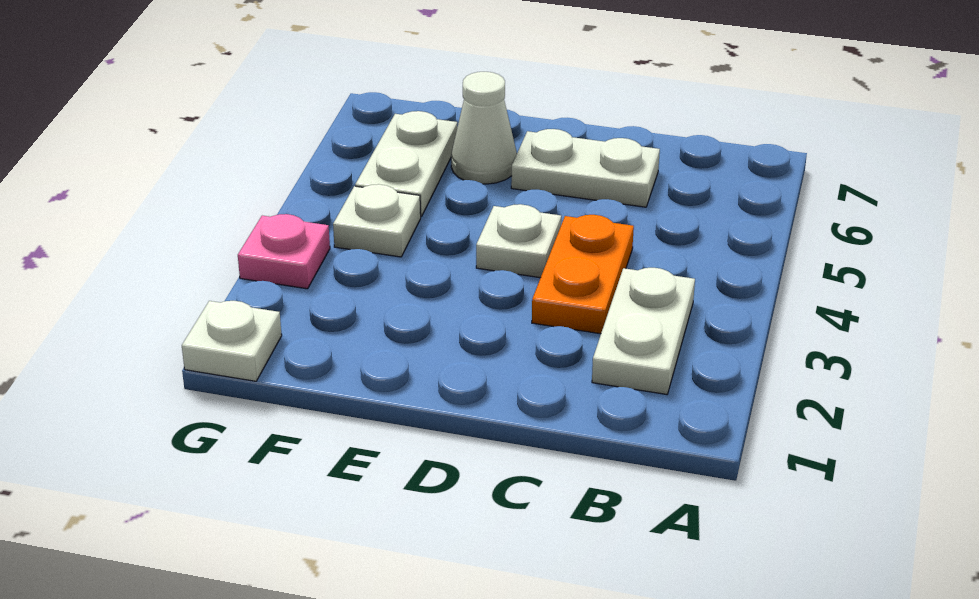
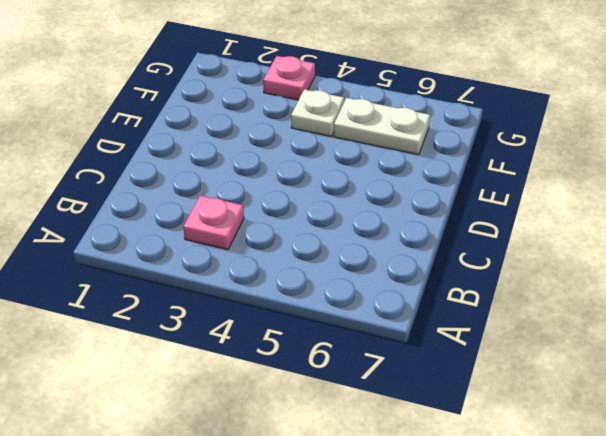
pink plate B3 level 1 -> white plate B2:B3 level 1
none -> orange plate C3:C4 level 1
none -> white plate C6:D6 level 1

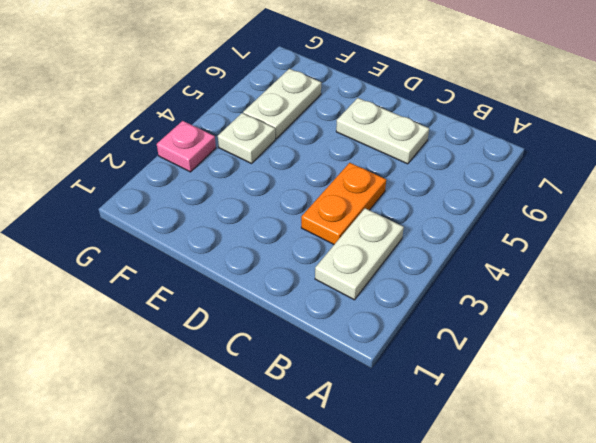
none -> white plate D4 level 1
none -> white cone E6 level 1

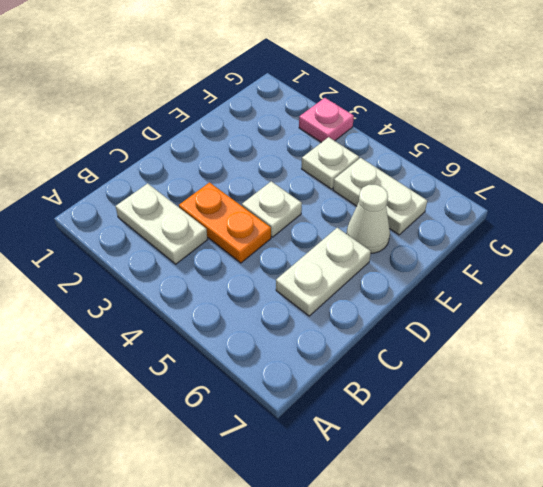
none -> white plate G1 level 1

